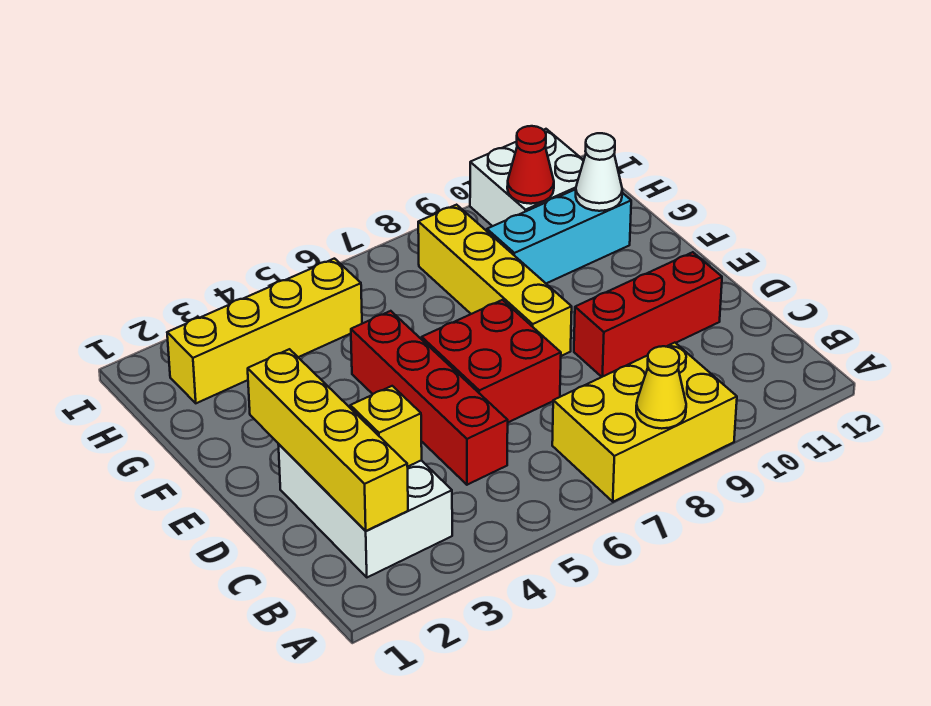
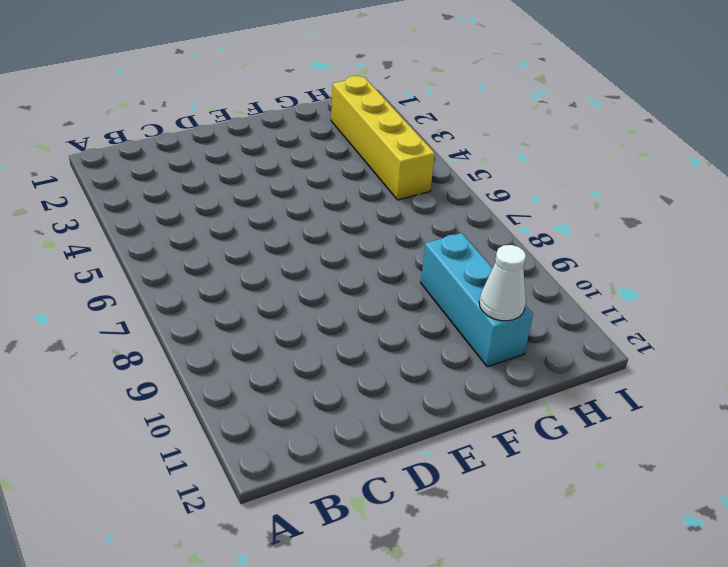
none -> yellow brick A7:B9 level 1
none -> white brick B2:D3 level 1
none -> red brick C5:F5 level 1

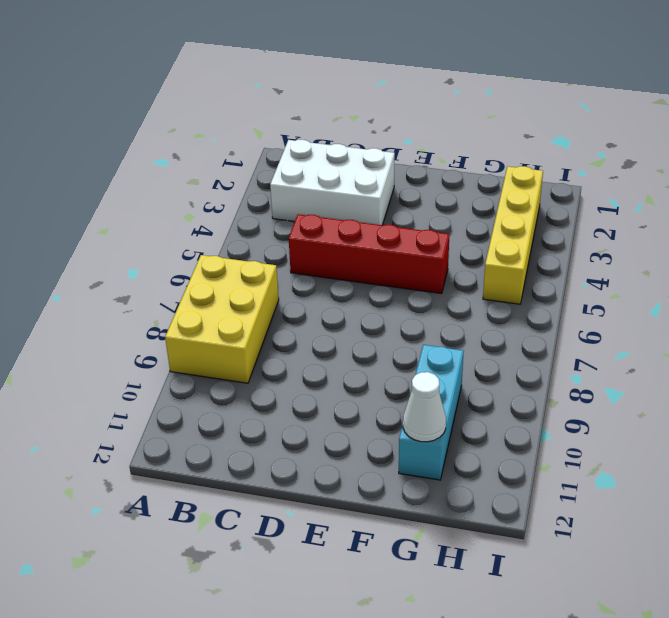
none -> red brick D6:E7 level 1
none -> red brick D9:D11 level 1
none -> yellow brick E8:H8 level 1

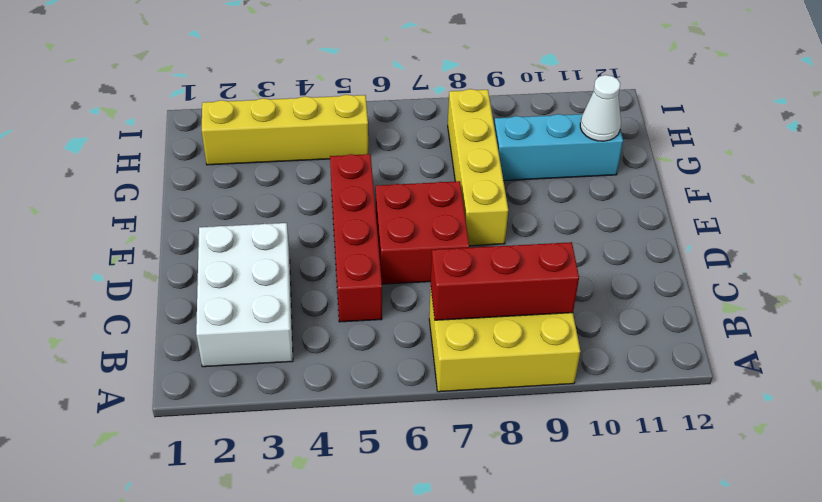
red brick B7:B9 level 2 -> red brick D9:D11 level 1
none -> white brick H10:I11 level 1
none -> yellow cone A8 level 2
none -> yellow brick B2:E2 level 2

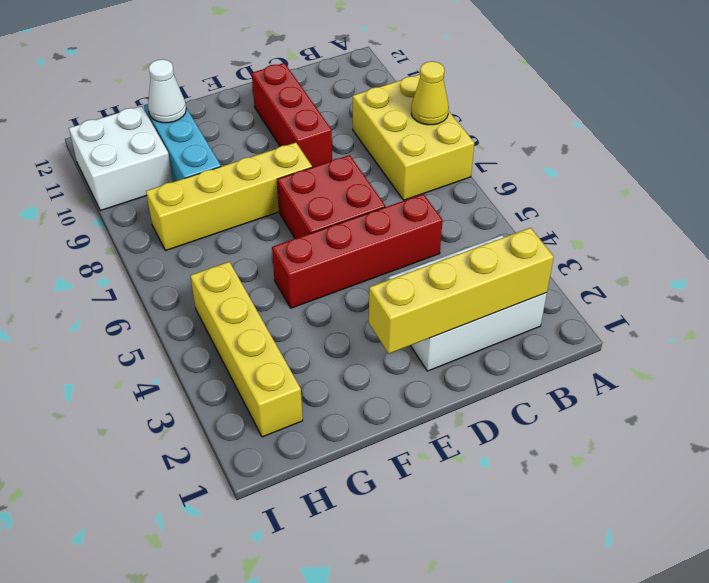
none -> yellow brick C3 level 2
none -> red cone H10 level 2

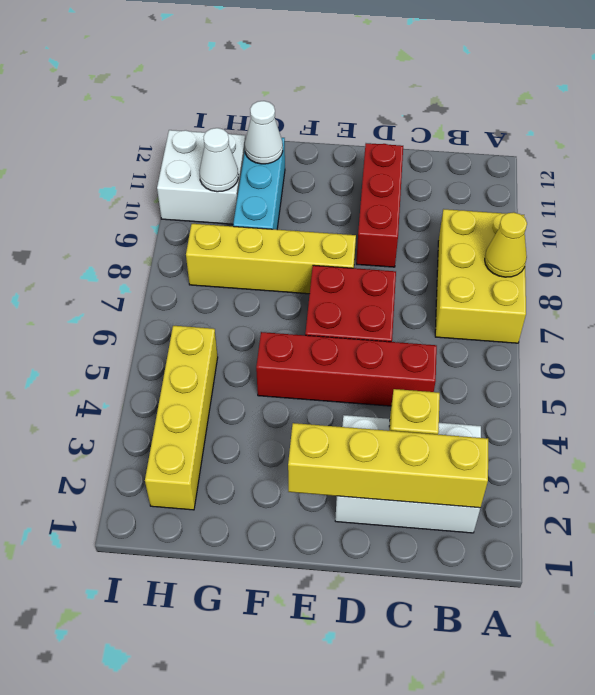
white cone H10 level 2 -> red cone H10 level 2

